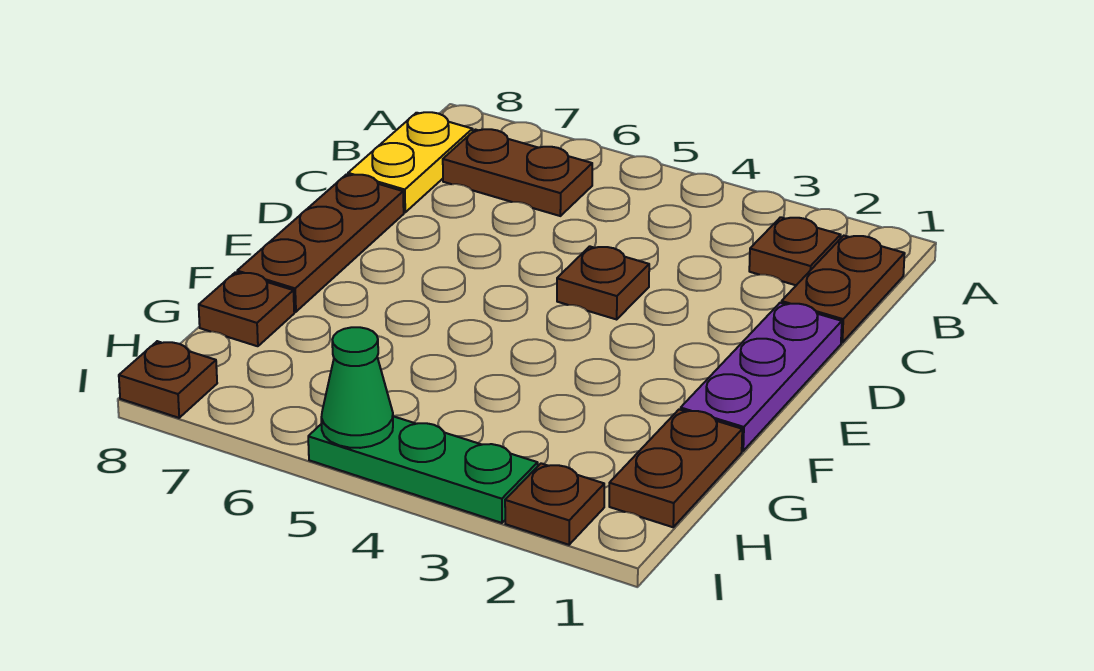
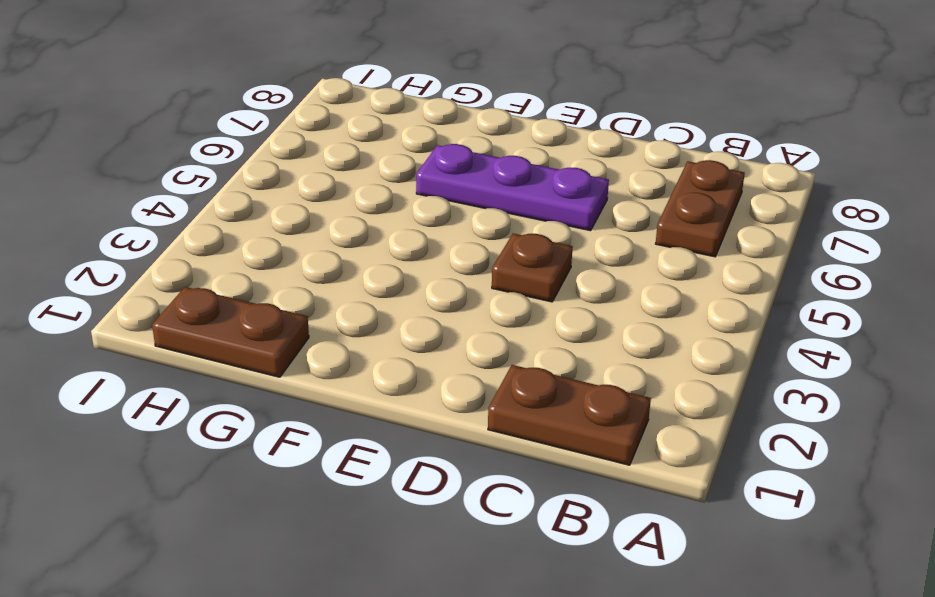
purple plate D6:F6 level 1 -> purple plate D1:F1 level 1
none -> brown plate B2 level 1
none -> yellow plate B8:C8 level 1
none -> brown plate D8:F8 level 1

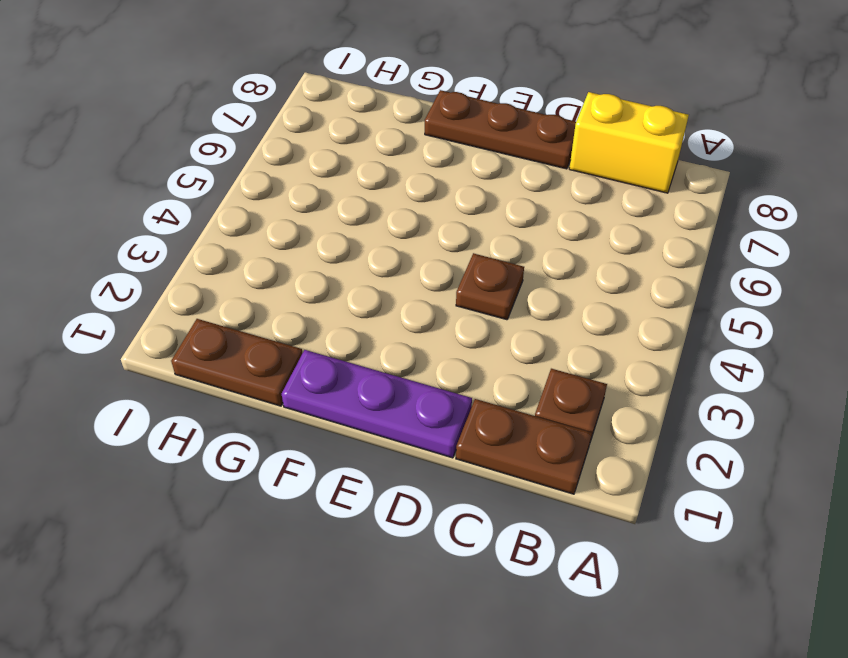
yellow brick B8:C8 level 1 -> yellow plate B8:C8 level 1
none -> brown plate B6:B7 level 1
none -> brown plate G8 level 1
none -> brown plate I2 level 1

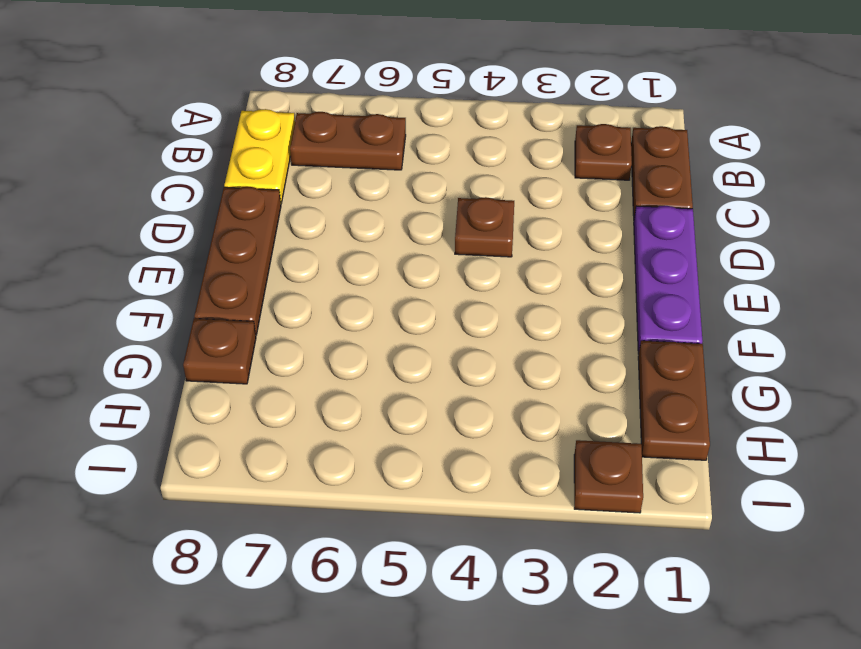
none -> green plate I3:I5 level 1
none -> brown plate I8 level 1
none -> green cone I5 level 2

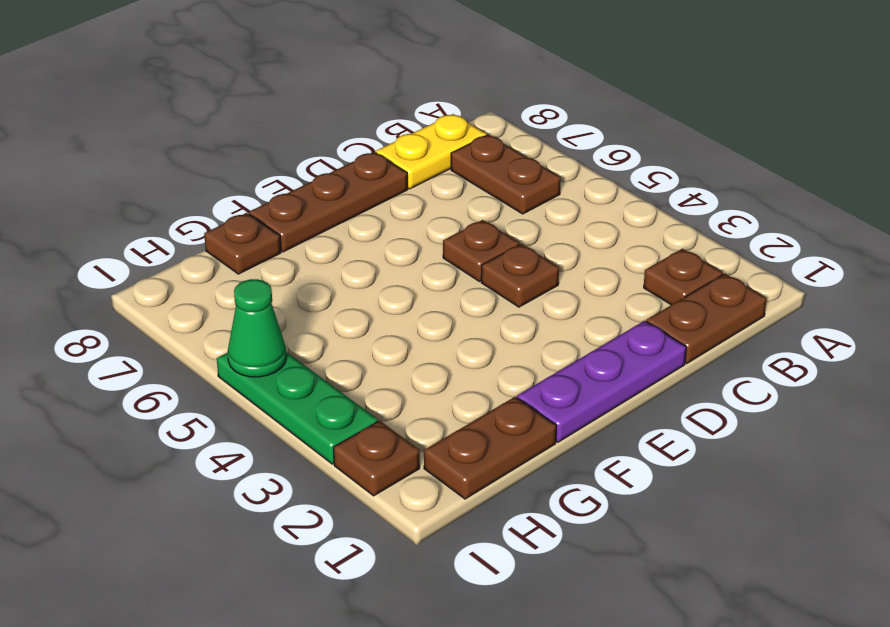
brown plate D5 level 1 -> brown plate I8 level 1

